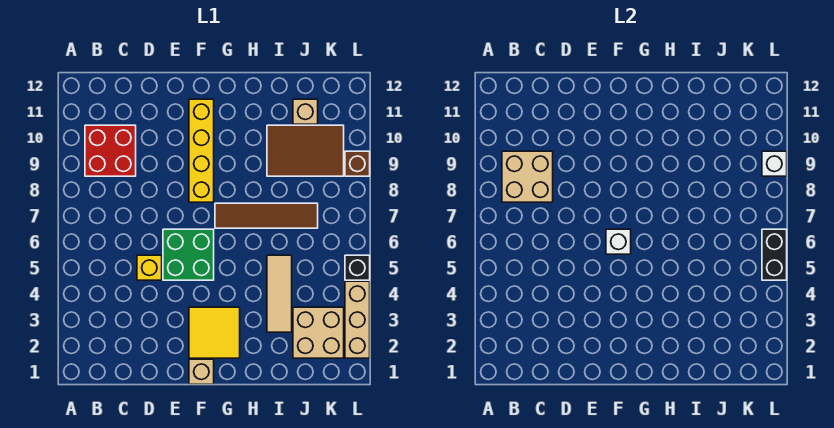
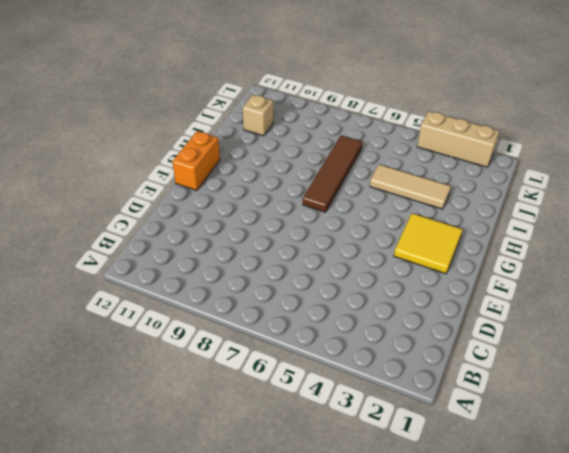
orange brick F12:G12 level 1 -> none
none -> red brick B9:C10 level 1
none -> yellow brick D5 level 1
none -> green brick E5:F6 level 1

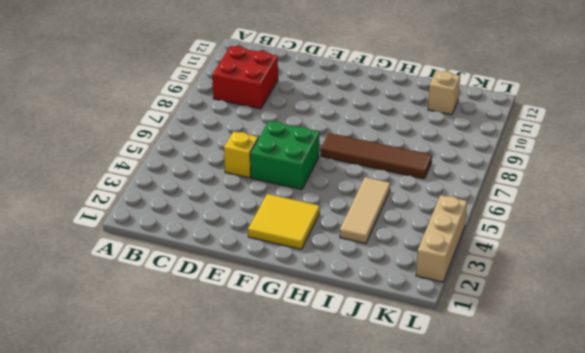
none -> tan brick F1 level 1
none -> yellow brick F8:F11 level 1
none -> brown tile I9:K10 level 1

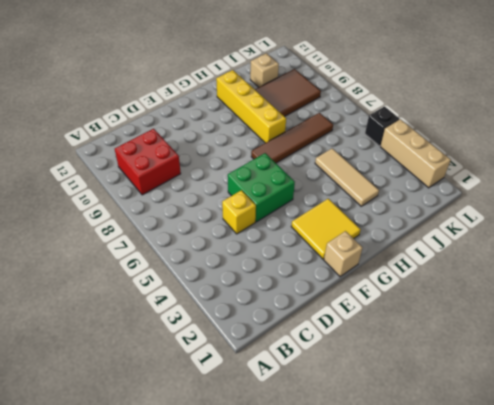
yellow brick H8:H11 level 1 -> yellow brick F8:F11 level 1
none -> tan brick J2:K3 level 1
none -> brown brick L9 level 1
none -> tan brick B8:C9 level 2

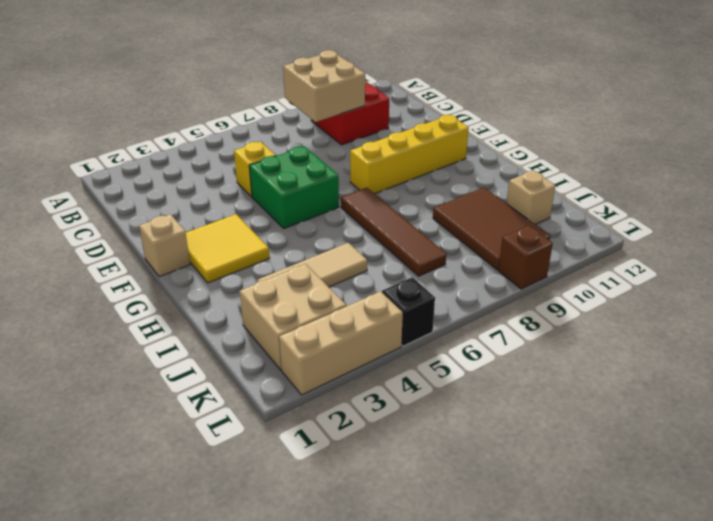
none -> white brick F6 level 2
none -> black brick L5:L6 level 2
none -> white brick L9 level 2

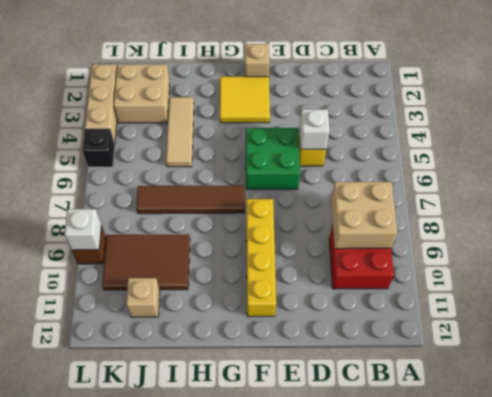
white brick D5 level 2 -> white brick F6 level 2
none -> black brick L5:L6 level 2

